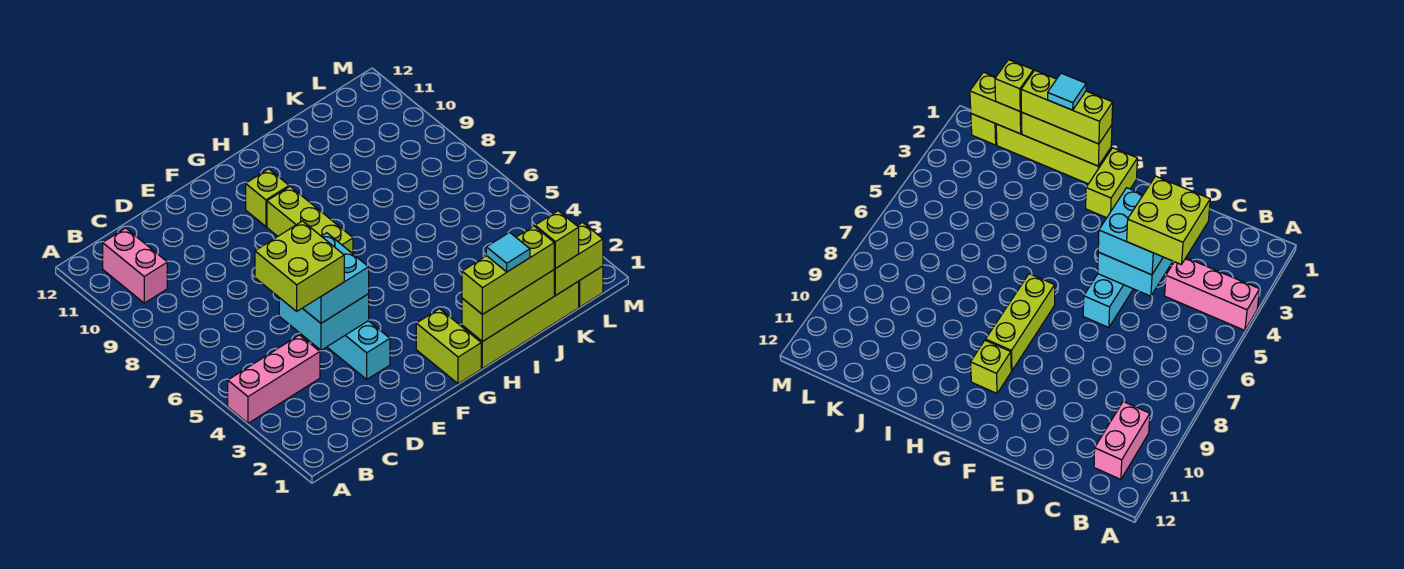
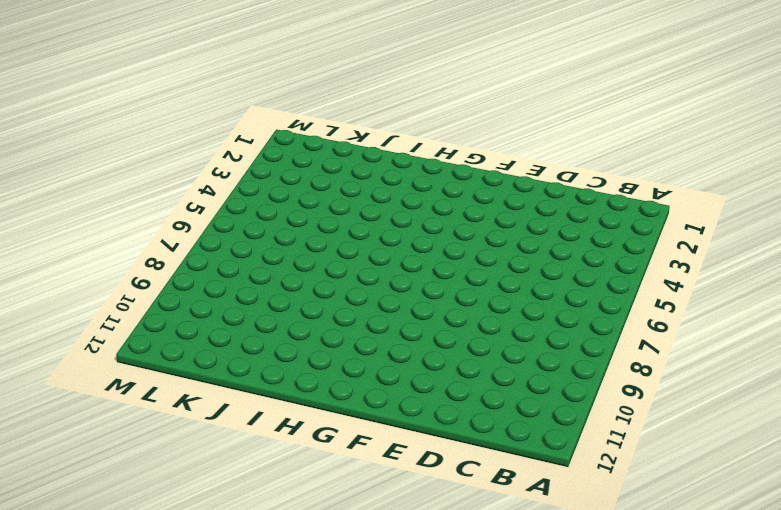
none -> pink brick A4:C4 level 1
none -> pink brick B10:B11 level 1
none -> cyan brick E3:E6 level 1

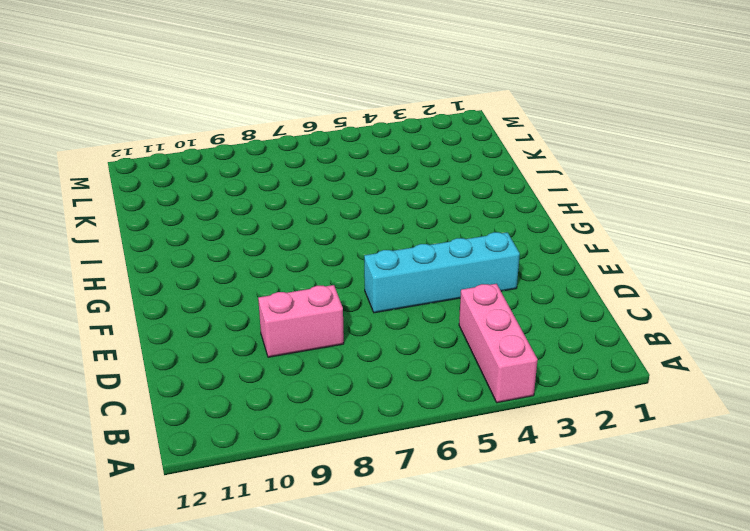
pink brick D8:D9 level 1 -> pink brick B10:B11 level 1
none -> lime brick G1:G2 level 1
none -> lime brick G7:G9 level 1
none -> lime brick G10 level 1

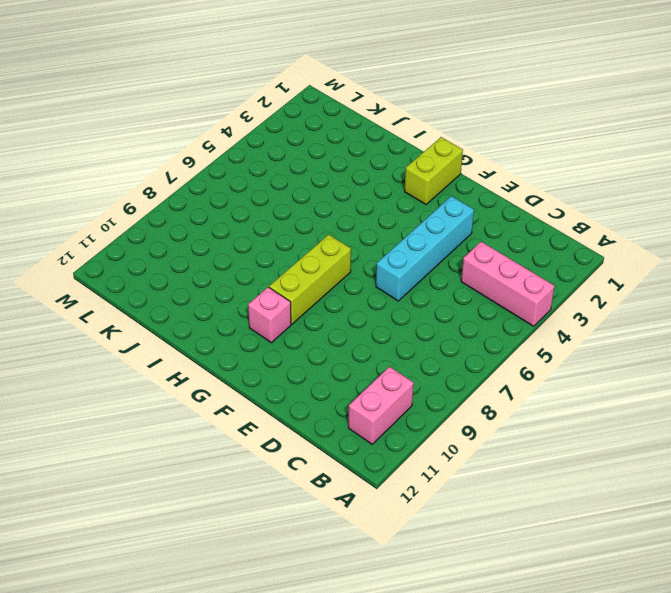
pink brick G10 level 1 -> lime brick G10 level 1
none -> lime brick H1:K1 level 1
none -> lime brick L1 level 1
none -> cyan brick D4:E5 level 2

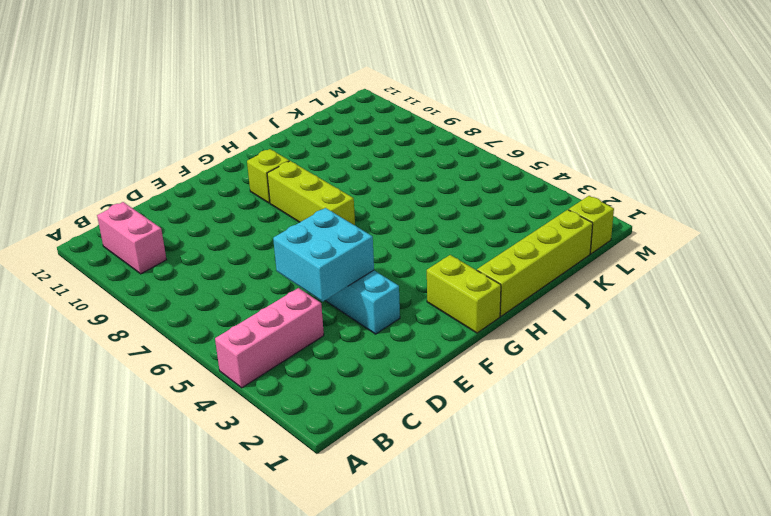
none -> lime brick H1:J1 level 2
none -> lime brick K1:L1 level 2
none -> cyan brick D4:E5 level 3

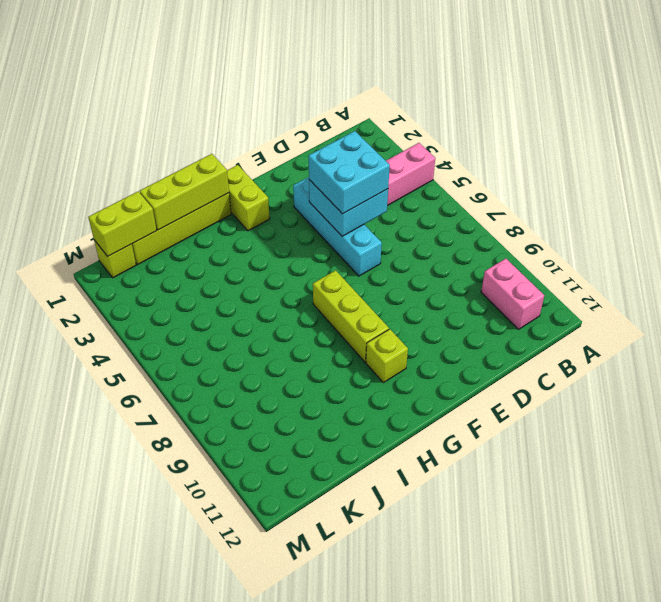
none -> lime brick H1:J1 level 3
none -> lime brick K1 level 3
none -> lime brick C4:D5 level 4

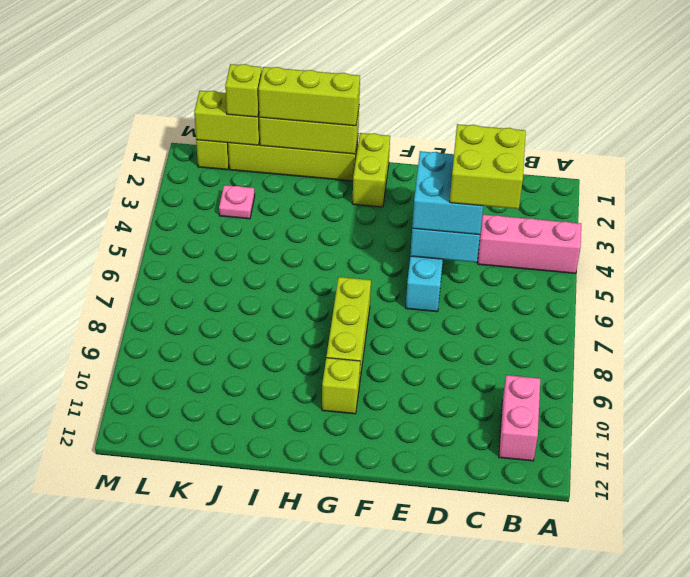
pink plate K3 level 1 -> none
none -> cyan tile I1 level 4

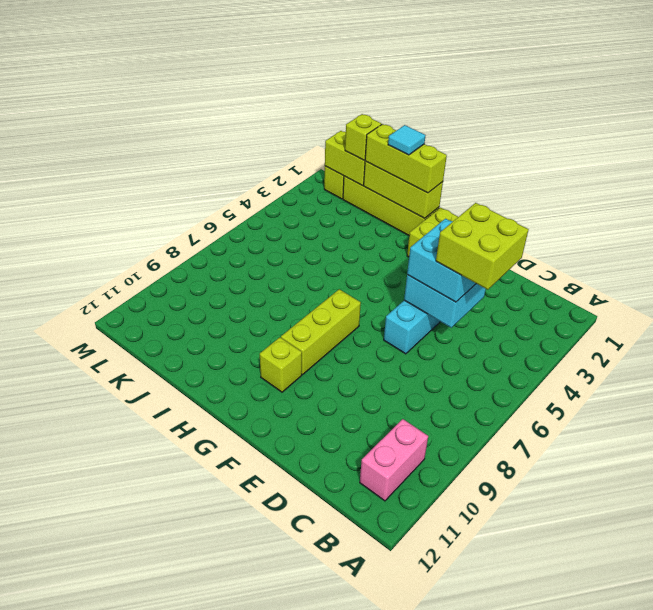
none -> pink brick A4:C4 level 1

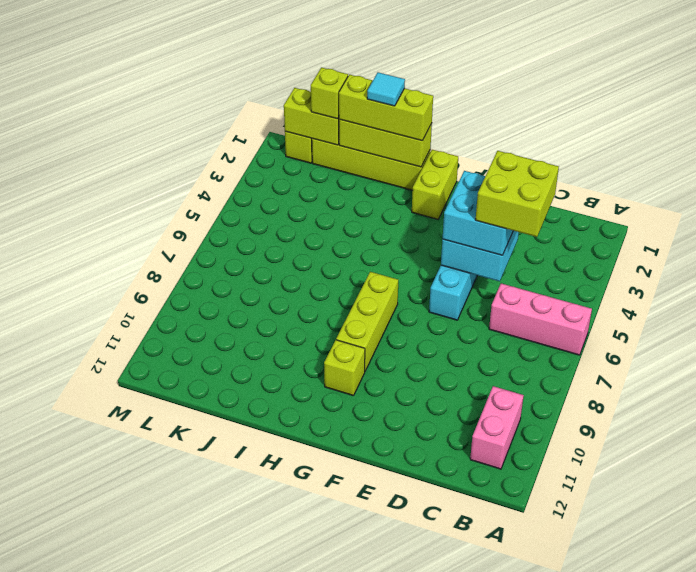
pink brick A6:C6 level 1 -> pink brick A4:C4 level 1

